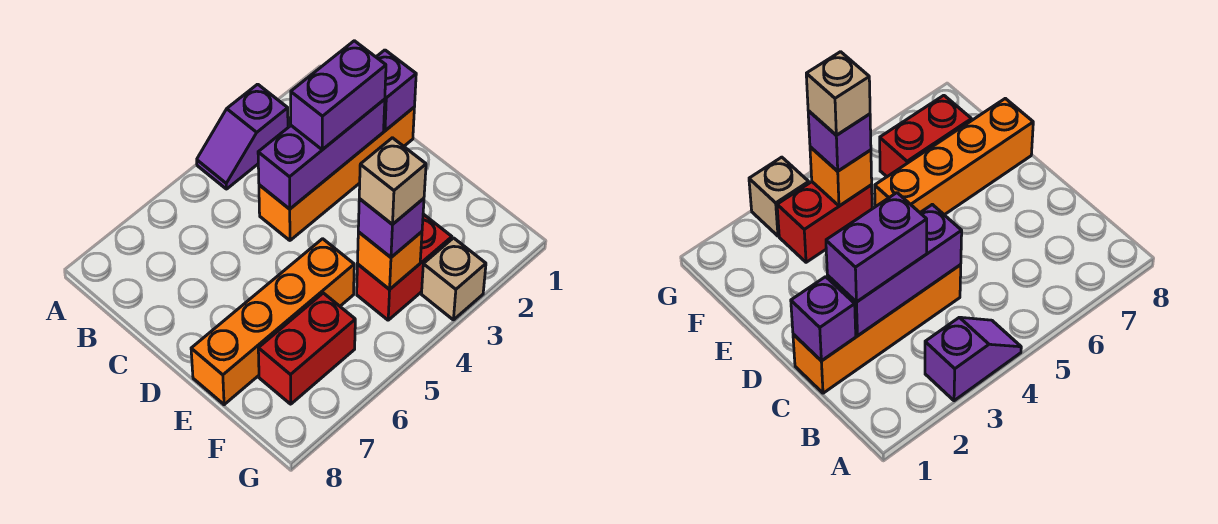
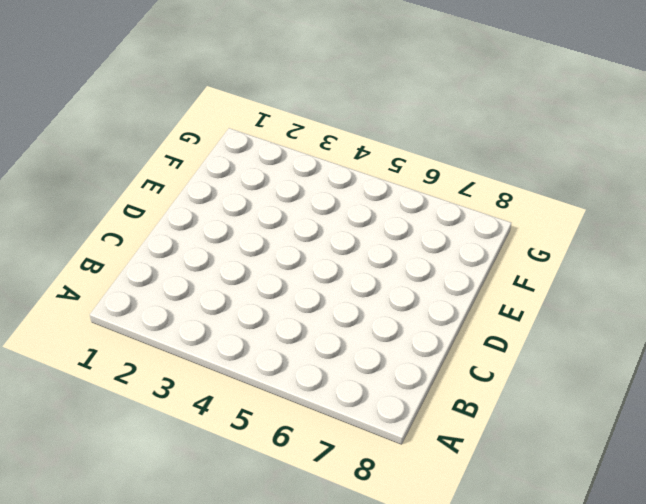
none -> purple slope A3:A4 level 1 top 3
none -> orange brick C1:C4 level 1
none -> orange brick E5:E8 level 1

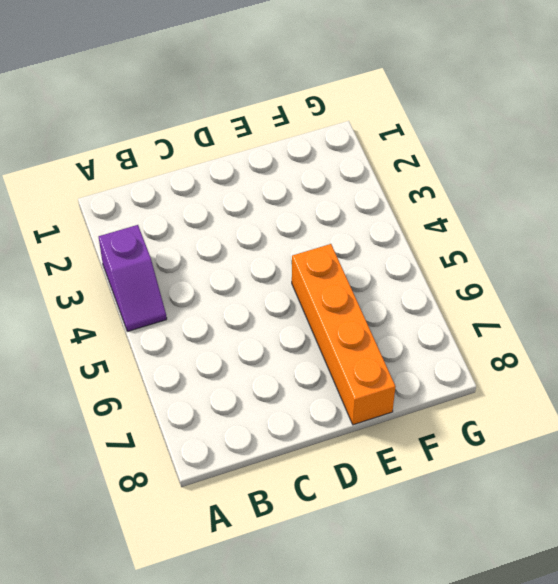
none -> orange brick C1:C4 level 1
none -> red brick F3:F4 level 1
none -> red brick F6:F7 level 1

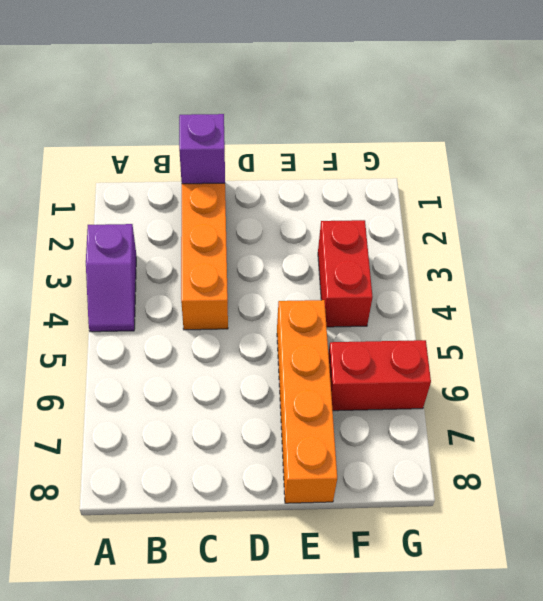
red brick F6:G6 level 1 -> red brick F6:F7 level 1
none -> tan brick G3 level 1
none -> purple brick C2:C4 level 2
none -> orange brick F4 level 2

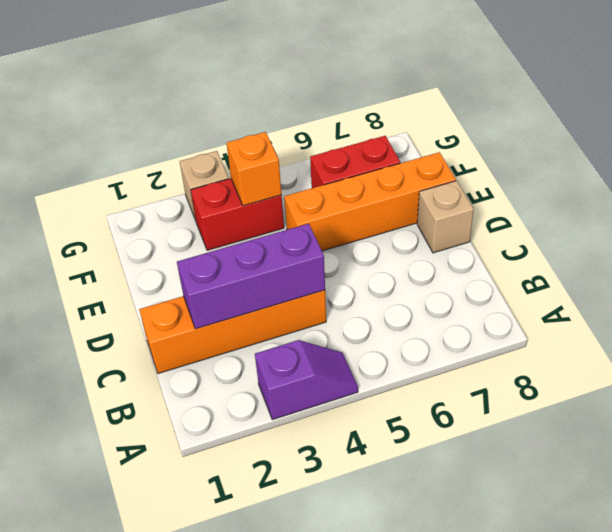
tan brick D8 level 1 -> tan brick F4 level 4
none -> purple brick C1 level 2
none -> purple brick C2:C3 level 3
none -> purple brick F4 level 3

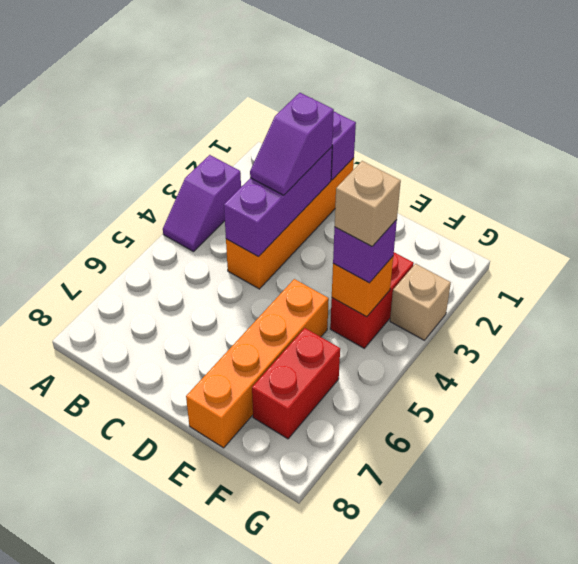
purple slope C2:C3 level 3 top 2 -> purple brick C2:C3 level 3

